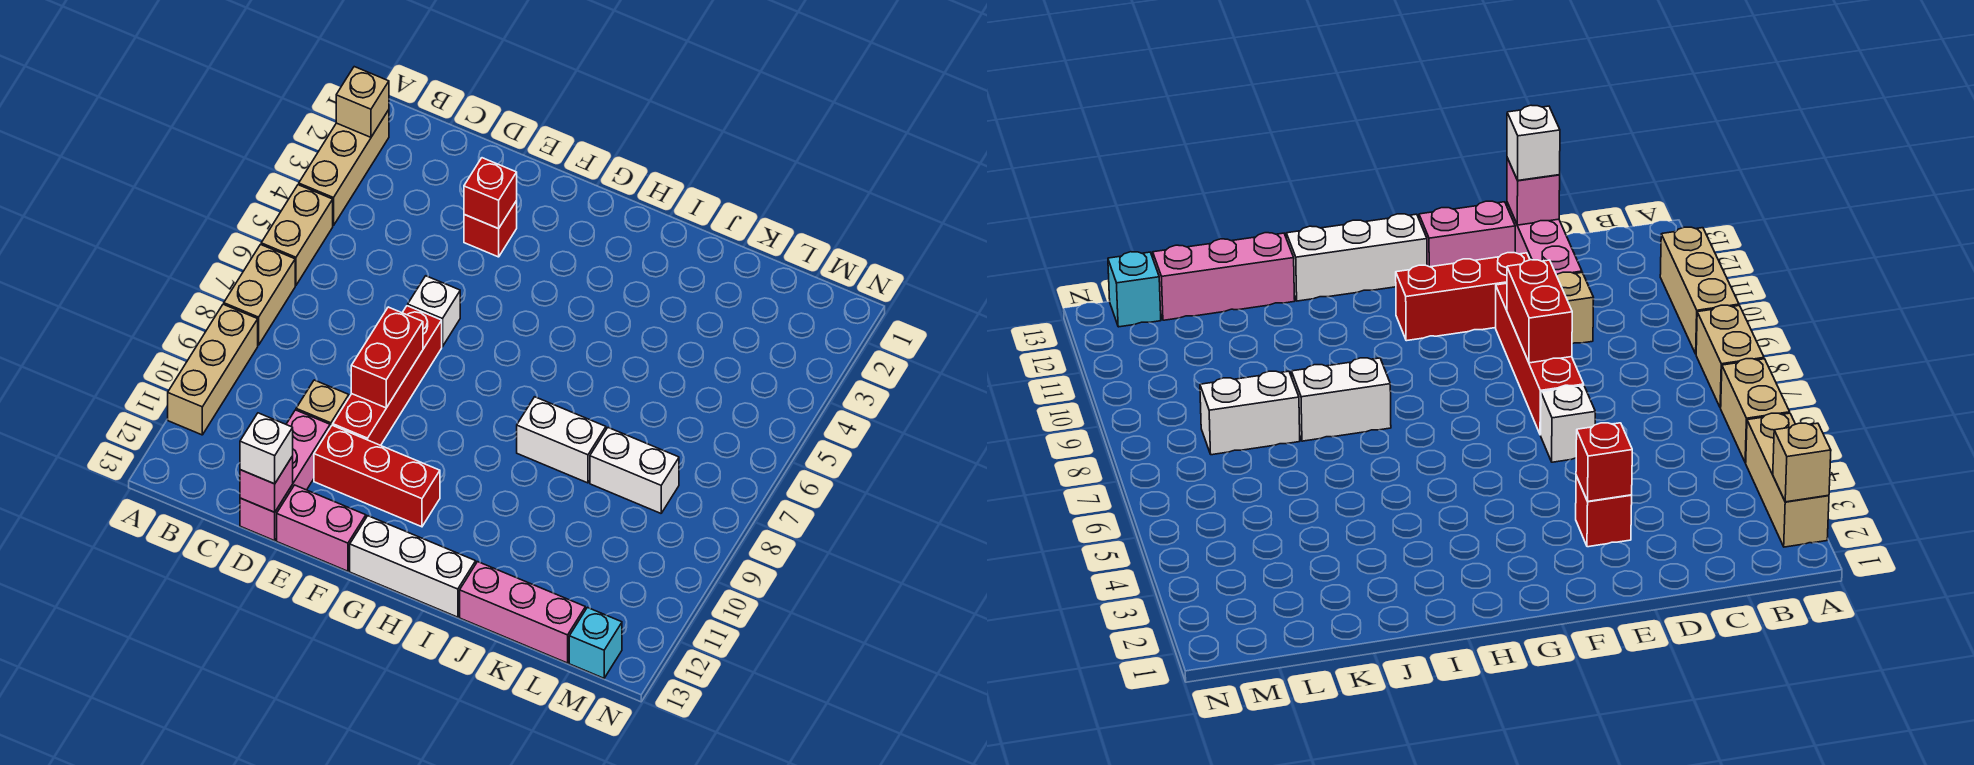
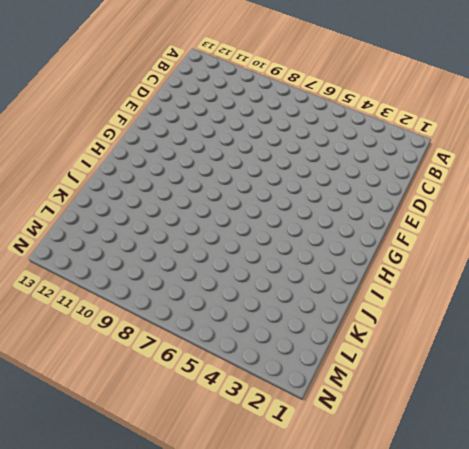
none -> tan brick A2:A4 level 1
none -> tan brick A5:A6 level 1
none -> tan brick A7:A8 level 1

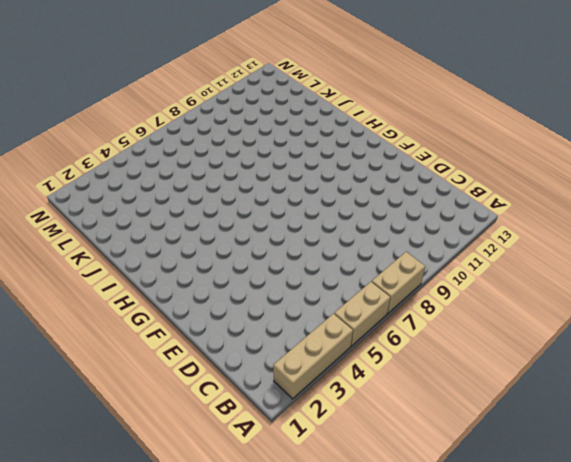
none -> tan brick A9:A11 level 1
none -> tan brick D10 level 1
none -> pink brick D11:D13 level 1

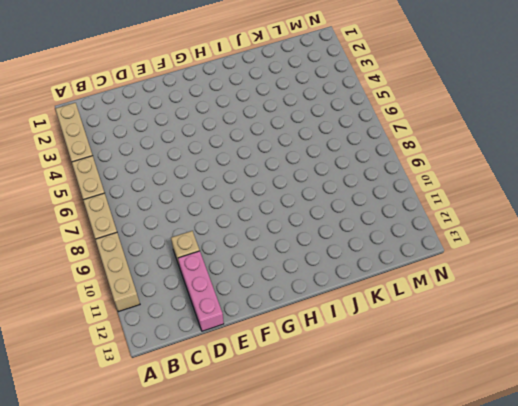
none -> red brick E3 level 1
none -> white brick E6 level 1
none -> red brick E7:E10 level 1

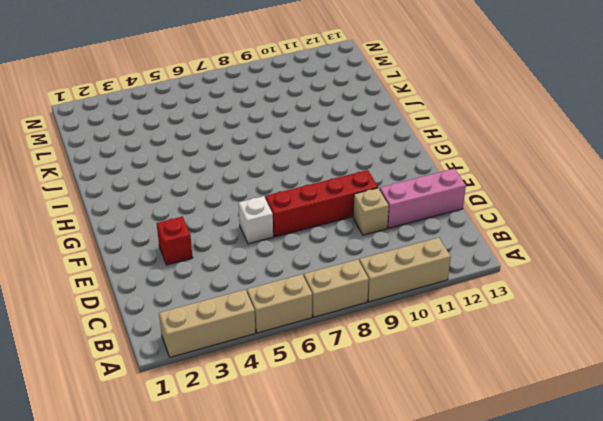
none -> red brick E11:G11 level 1
none -> pink brick E13:F13 level 1
none -> white brick G13:I13 level 1

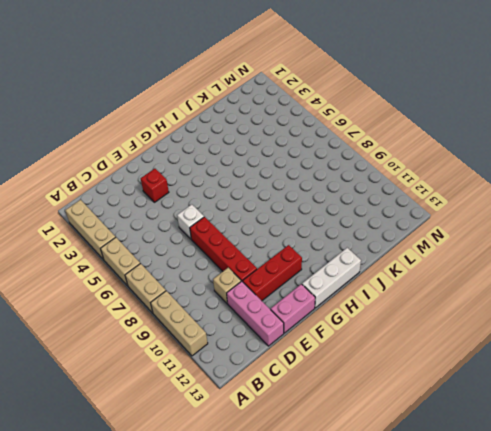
none -> white brick I8:J8 level 1
none -> pink brick J13:L13 level 1
none -> white brick K8:L8 level 1

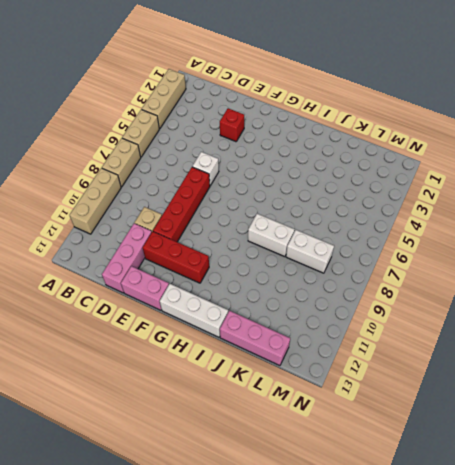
none -> cyan brick M13 level 1
none -> tan brick A2 level 2
none -> pink brick D13 level 2

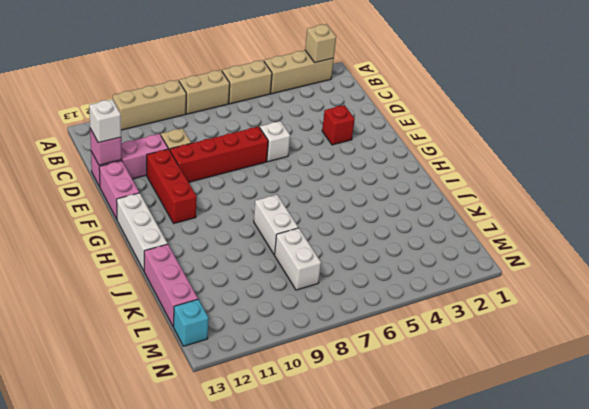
none -> red brick E3 level 2
none -> red brick E8:E9 level 2

